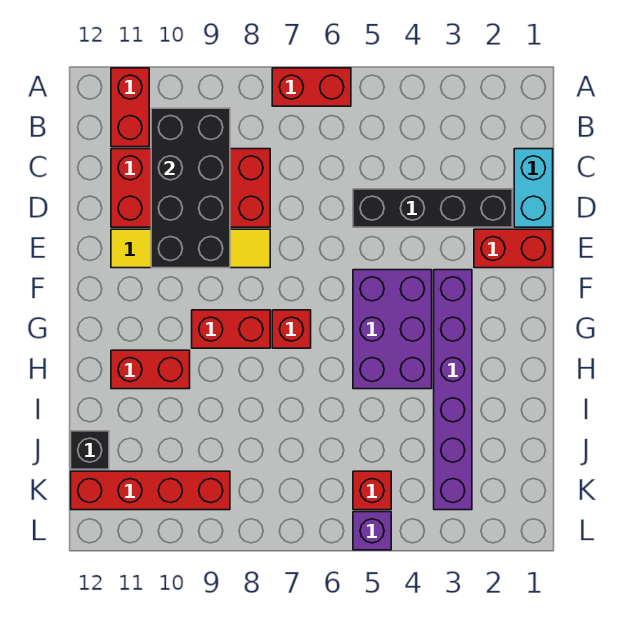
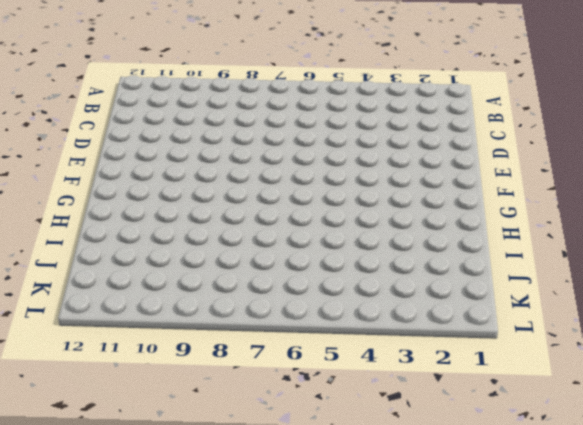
none -> red brick A6:A7 level 1
none -> red brick A11:B11 level 1
none -> cyan brick C1:D1 level 1

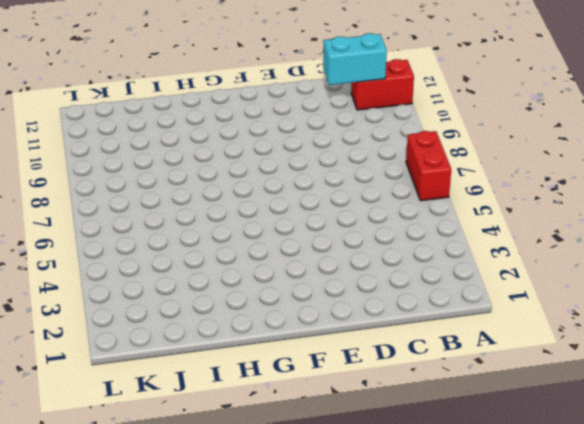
cyan brick B11:C11 level 2 -> cyan brick C1:D1 level 1
none -> red brick C8:D11 level 1
none -> black brick D2:D5 level 1
none -> red brick E1:E2 level 1

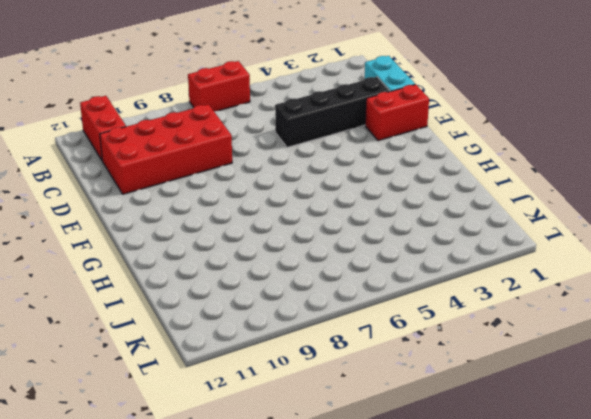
none -> yellow tile E8:E11 level 1
none -> purple brick F3:K3 level 1
none -> purple brick F4:H5 level 1

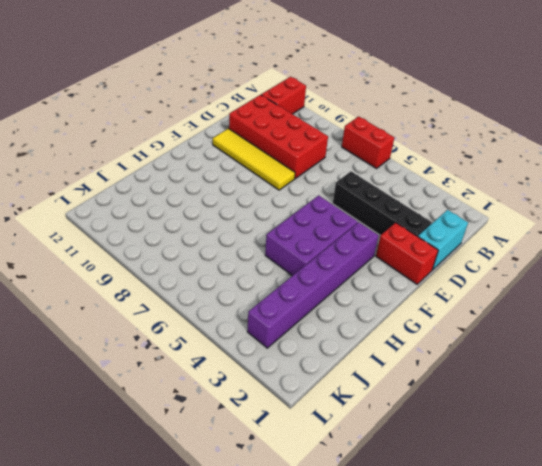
none -> red brick G7 level 1
none -> red brick G8:G9 level 1
none -> red brick H10:H11 level 1

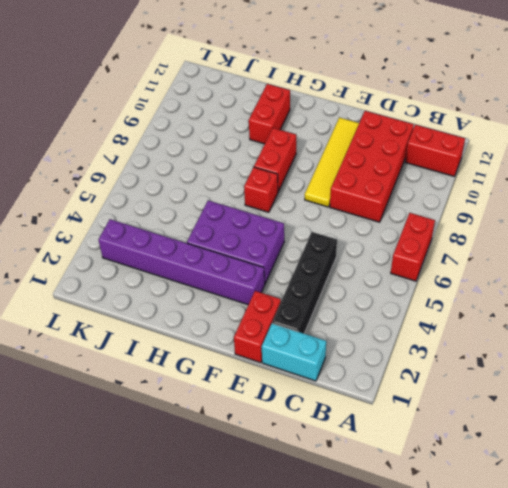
none -> black brick J12 level 1
none -> red brick K5 level 1
none -> red brick K9:K12 level 1

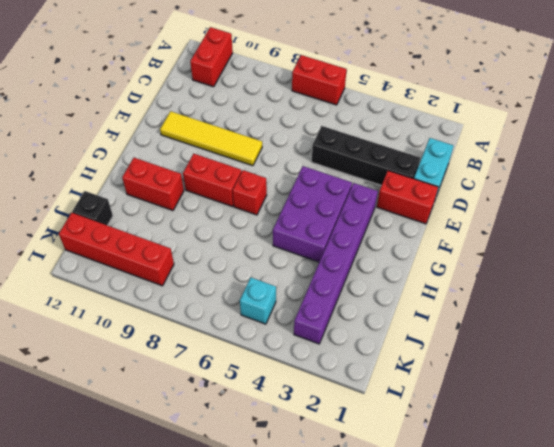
cyan brick K5 level 1 -> red brick K5 level 1
none -> red brick C8:D11 level 1
none -> purple brick L5 level 1
none -> black brick B9:E10 level 2

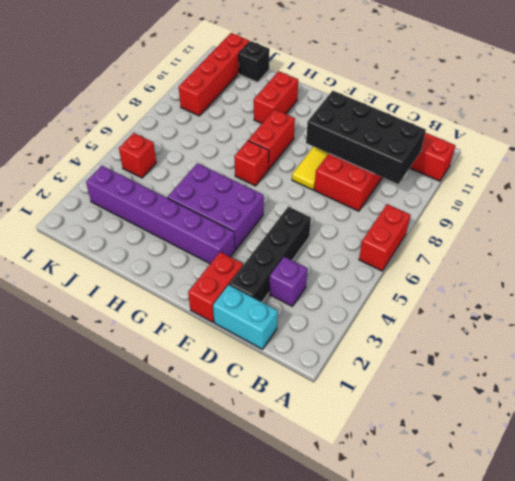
purple brick C3 level 1 -> purple brick L5 level 1

